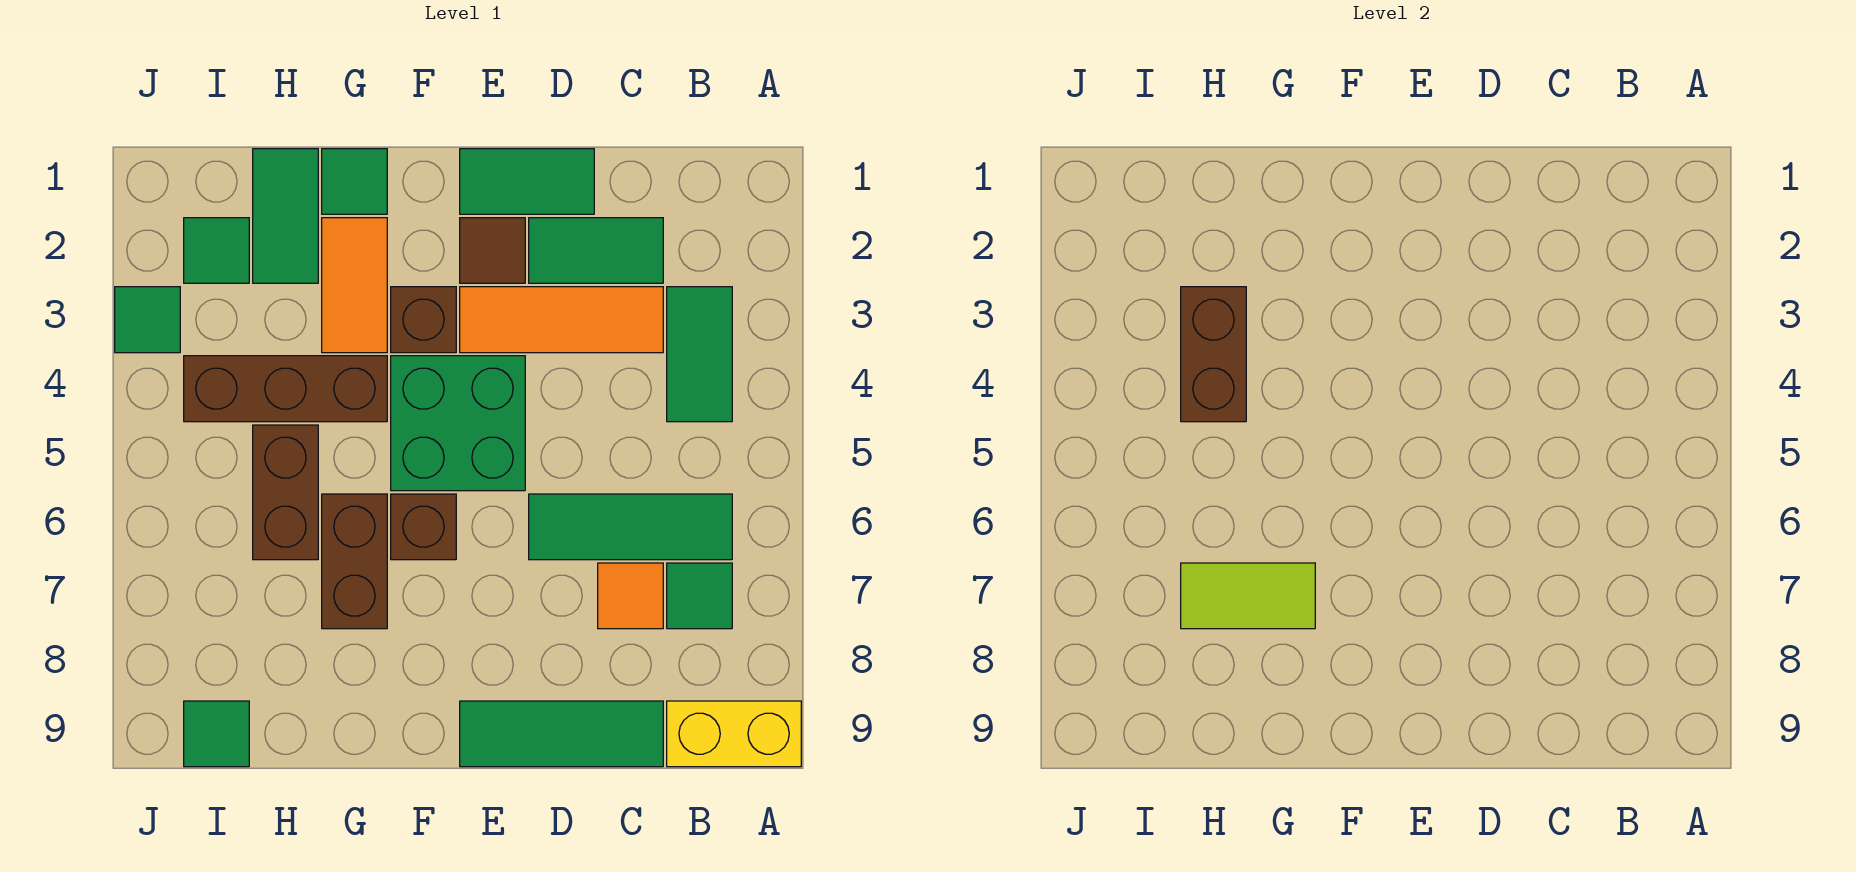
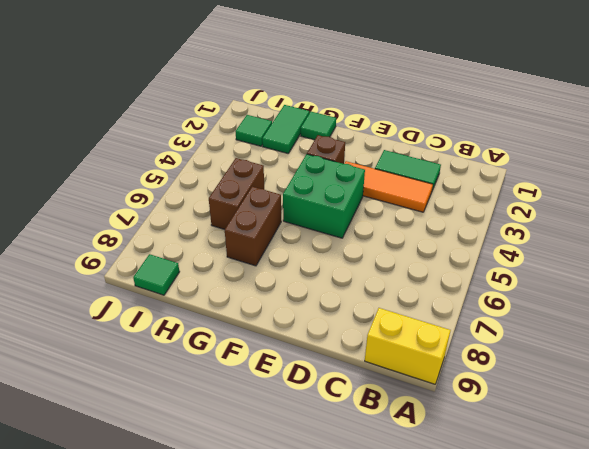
none -> green tile B3:B4 level 1
none -> green tile B6:D6 level 1
none -> green tile B7 level 1

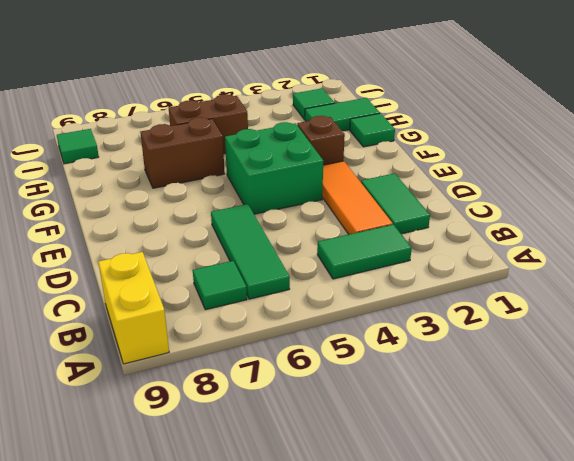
none -> orange tile C7 level 1
none -> green tile C9:E9 level 1
none -> green tile D1:E1 level 1

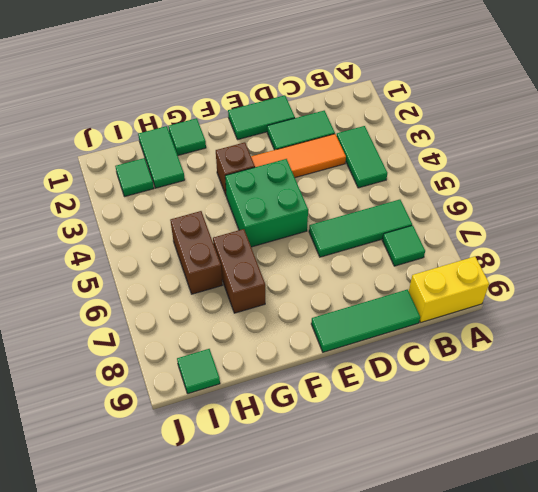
none -> orange tile C7 level 1
none -> brown tile E2 level 1
none -> brown brick F6 level 1

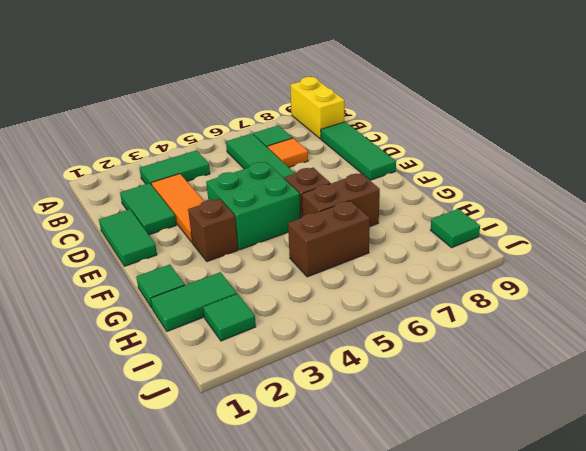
none -> brown tile E2 level 1
none -> orange tile G2:G3 level 1
none -> brown brick G4:I4 level 1

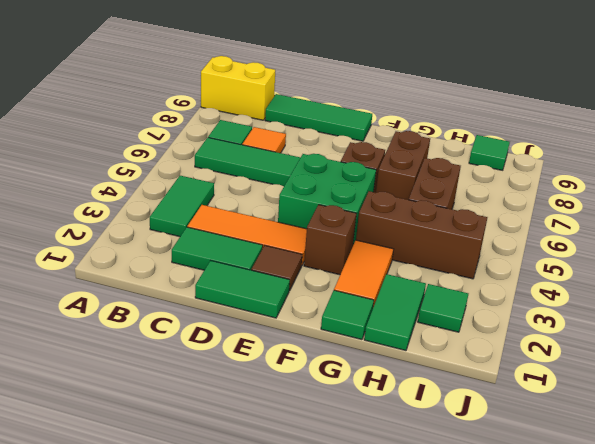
none -> green tile J3 level 1
none -> lime tile G7:H7 level 2
none -> brown brick H3:H4 level 2

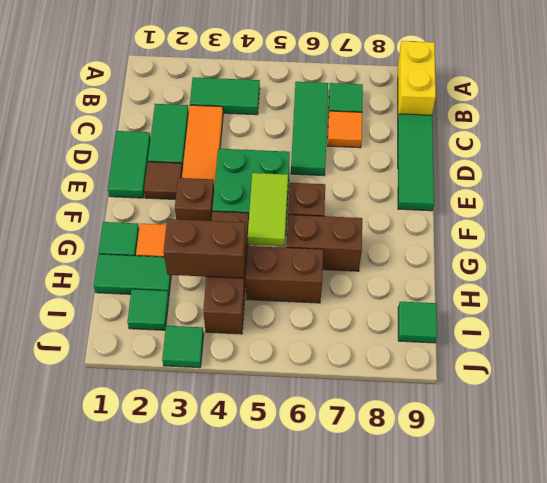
lime tile F5:G5 level 2 -> lime tile G7:H7 level 2

